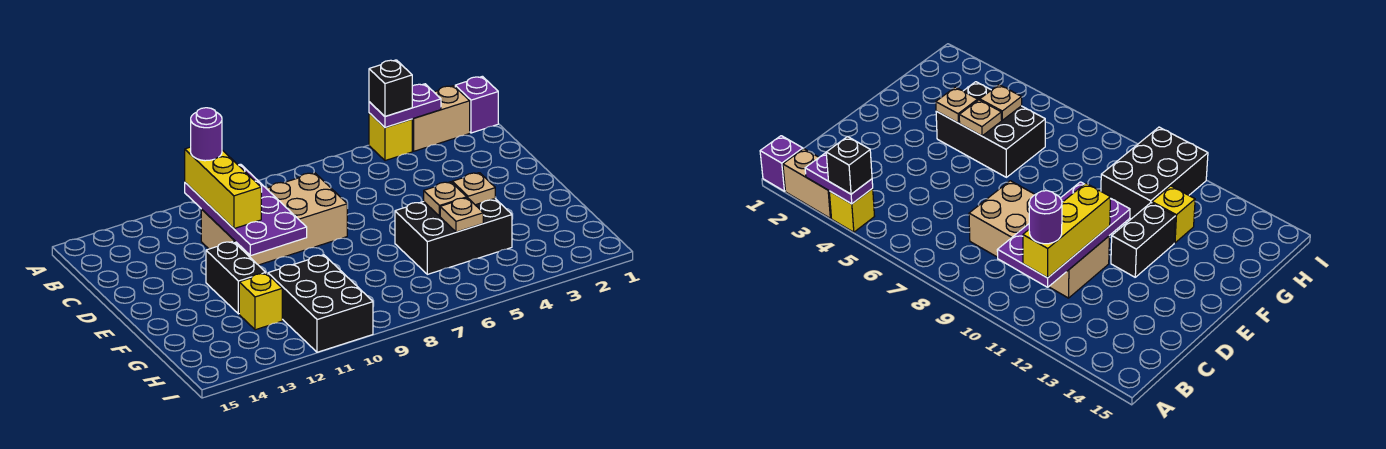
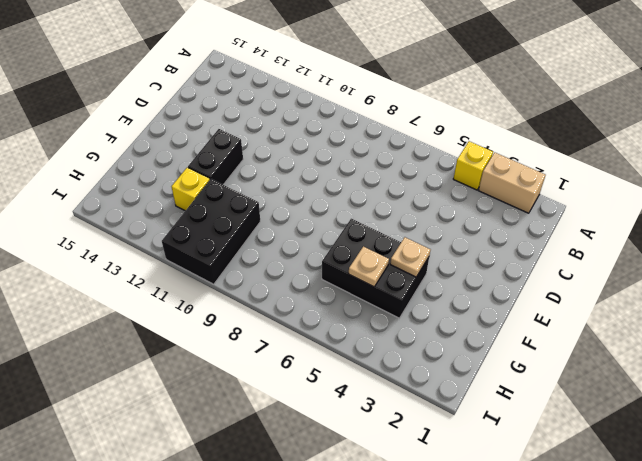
none -> purple brick A1 level 1
none -> tan brick C8:D11 level 1
none -> purple plate A3:A4 level 2

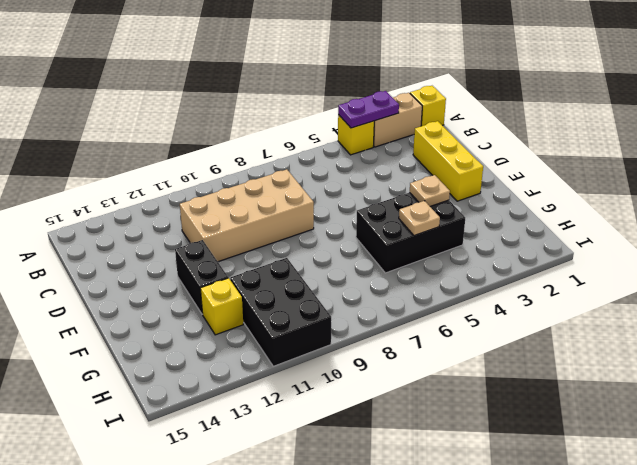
yellow brick A1 level 1 -> purple brick A1 level 1
yellow brick C2:E2 level 1 -> yellow brick B11:D11 level 3
none -> purple plate B10:E11 level 2
none -> tan plate F5 level 2
none -> black brick A4 level 3

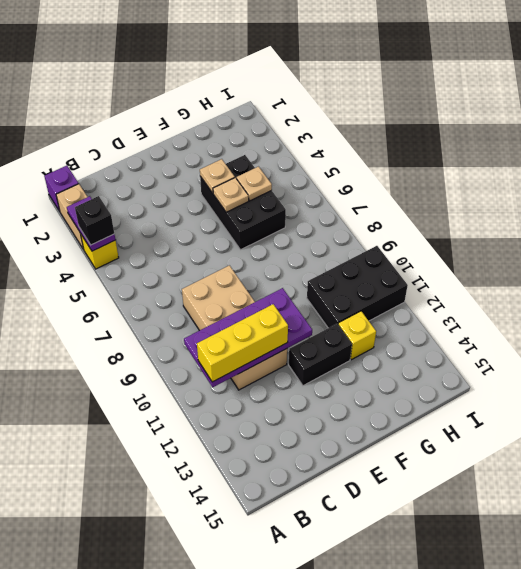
none -> purple round brick B11 level 4

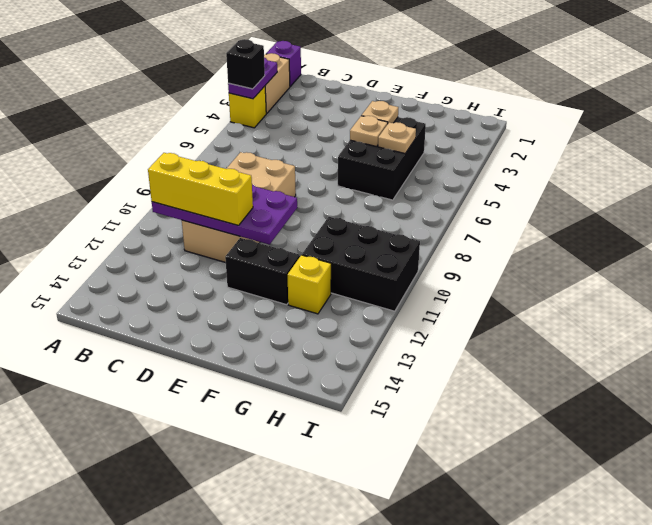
none -> purple round brick B11 level 4

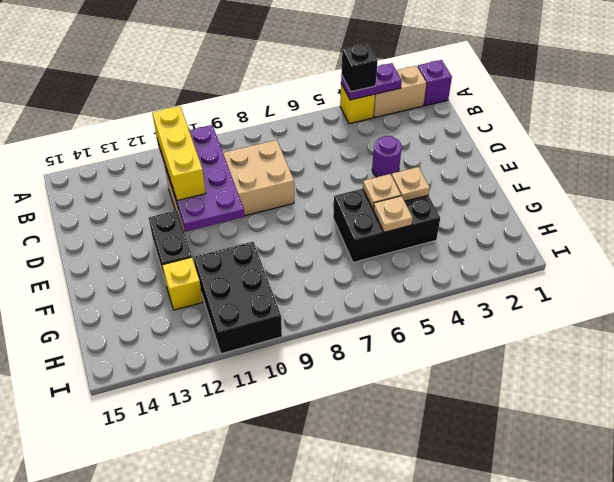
purple round brick D4 level 1 -> purple round brick B11 level 4

